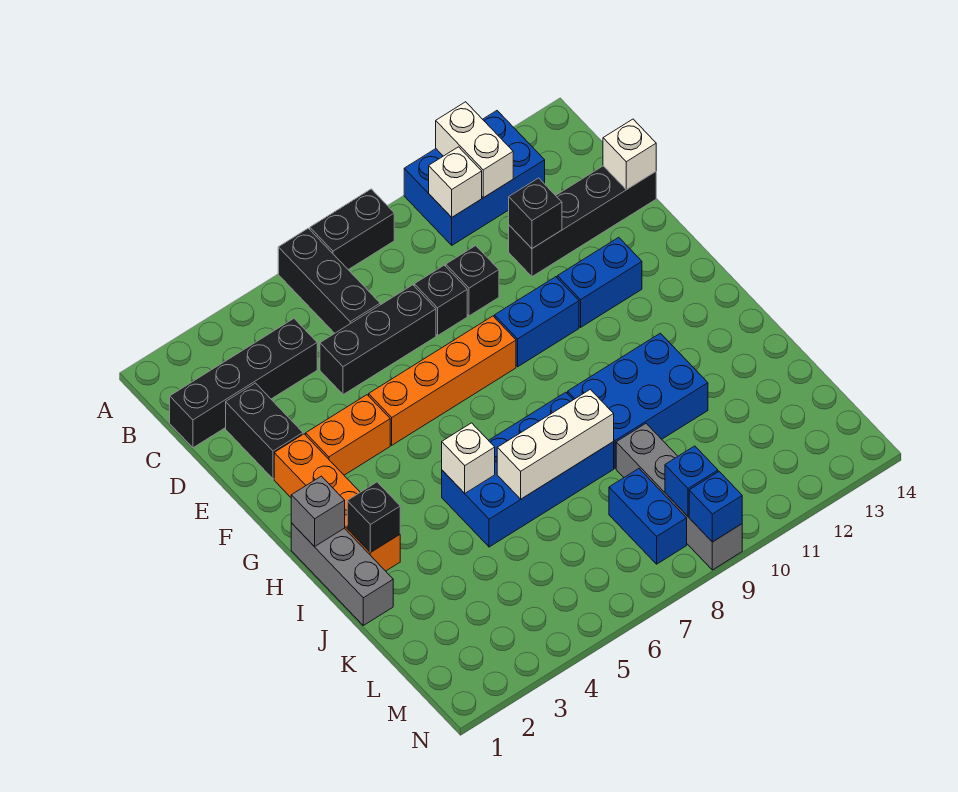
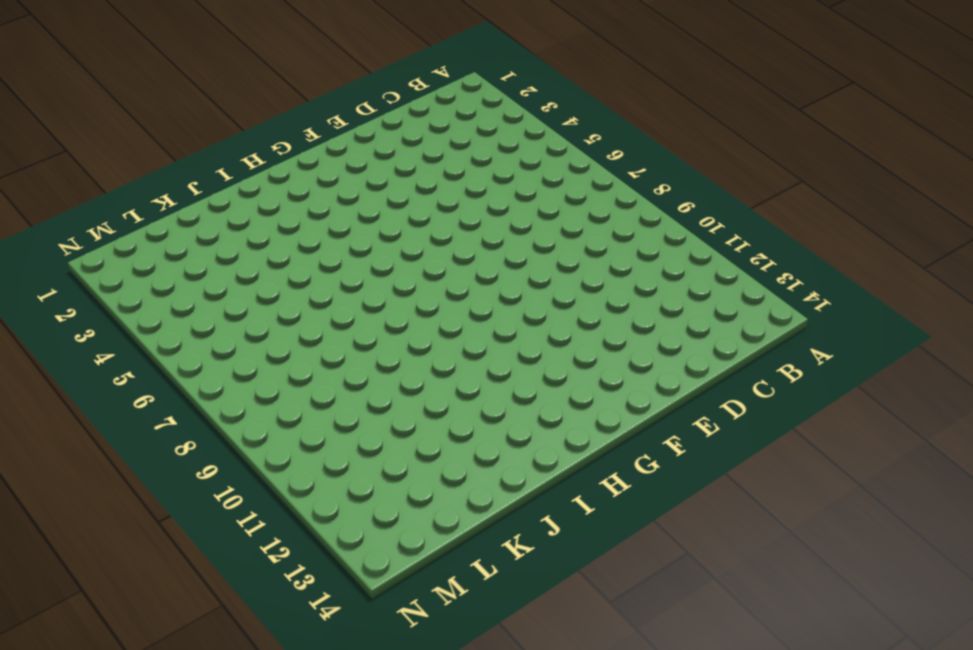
none -> black brick A6:C6 level 1
none -> black brick A7:A8 level 1
none -> blue brick A10:B12 level 1

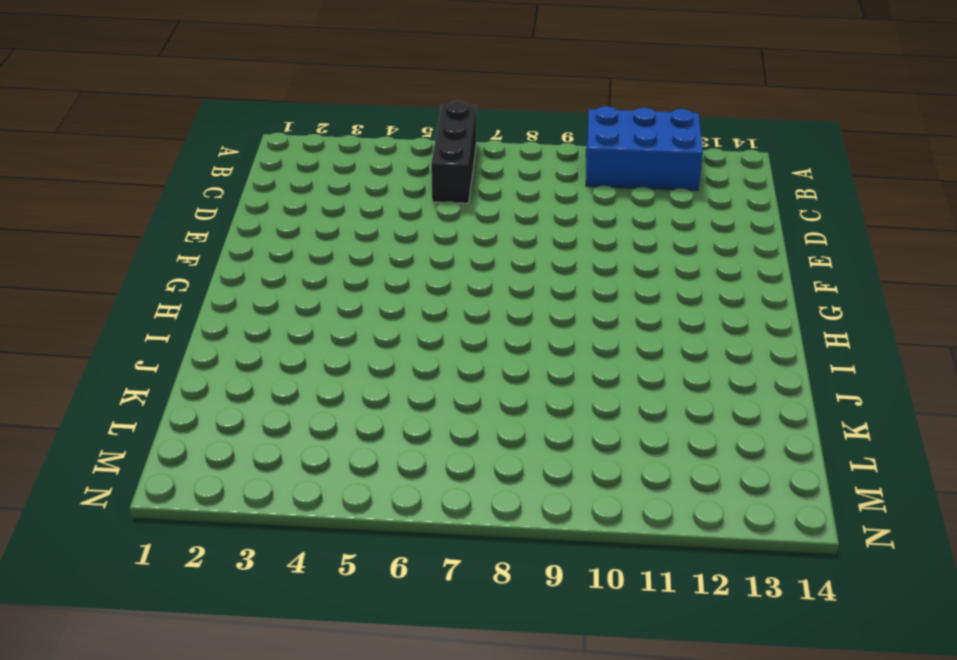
none -> black brick A7:A8 level 1
none -> black brick C1:C4 level 1
none -> black brick D2:E2 level 1

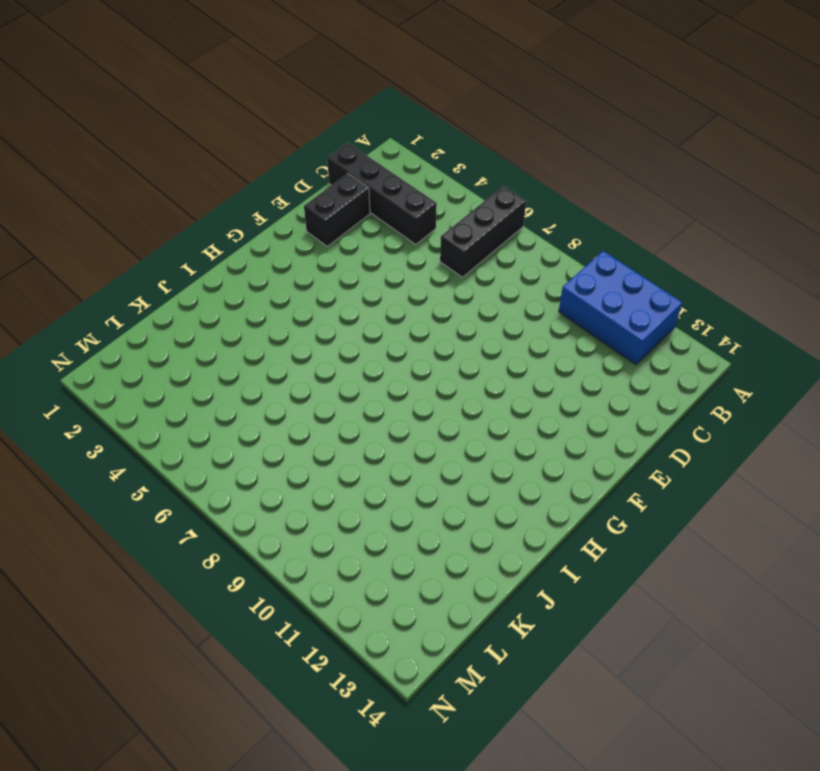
none -> black brick A7:A8 level 1
none -> black brick D5:D7 level 1
none -> black brick D8 level 1

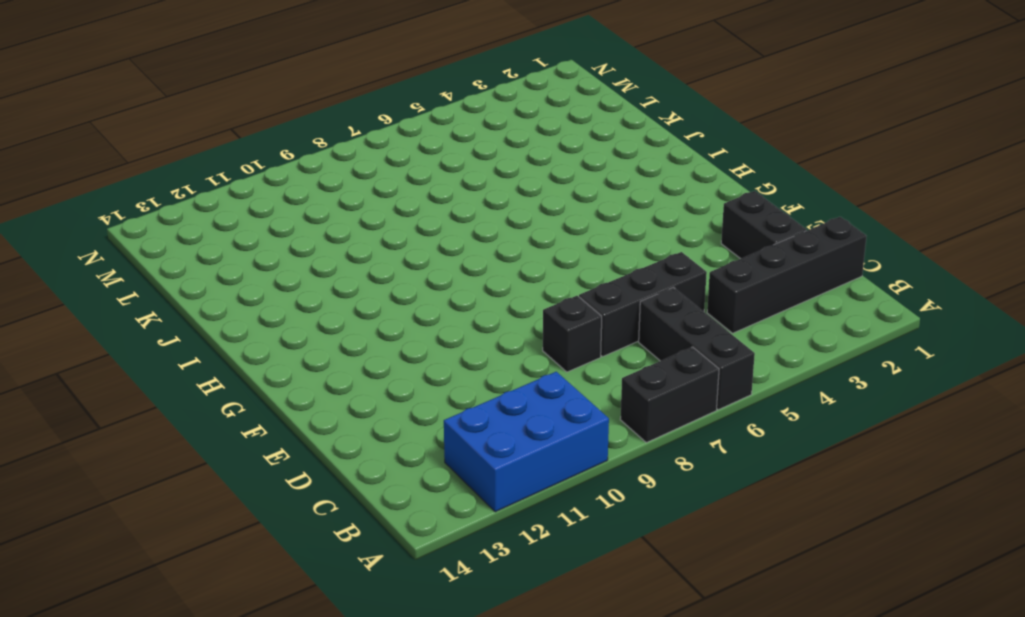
none -> black brick D9 level 1
none -> black brick D11:D14 level 1
none -> orange brick F2:I2 level 1

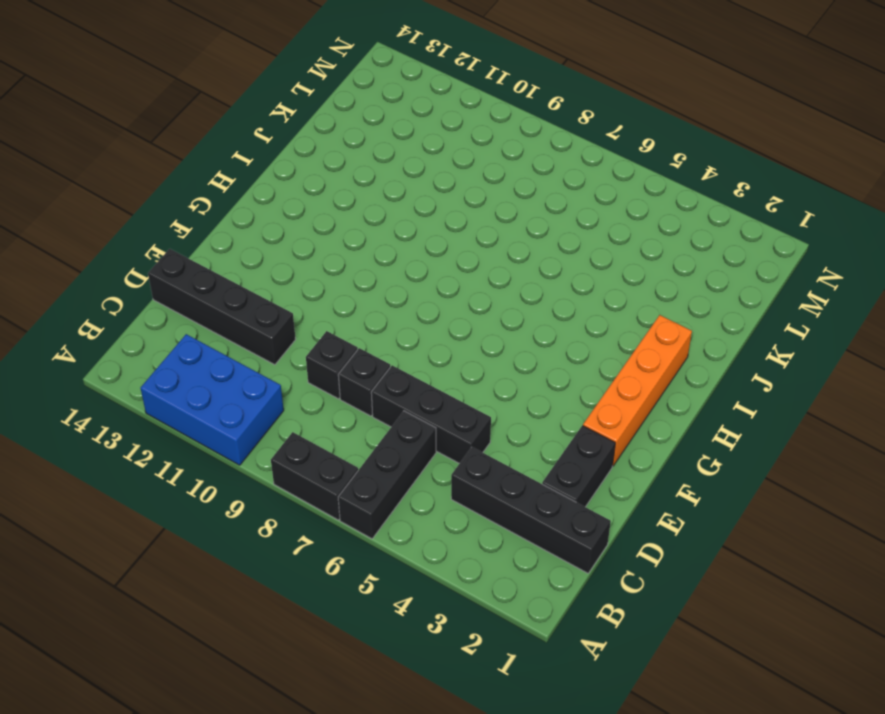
none -> orange brick F3:F4 level 1
none -> orange brick F5:F8 level 1
none -> blue brick F9:F10 level 1

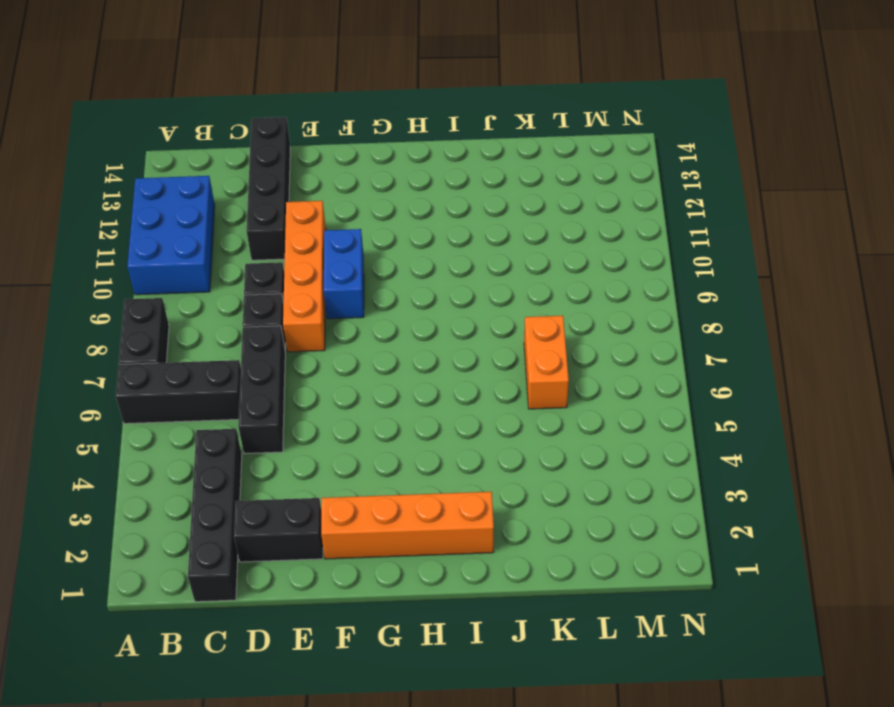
orange brick E8:E11 level 1 -> orange brick F5:F8 level 1
orange brick K6:K7 level 1 -> orange brick F3:F4 level 1
none -> blue brick F11:F12 level 1
none -> grey brick H1:J1 level 1
none -> blue brick I5:J8 level 1

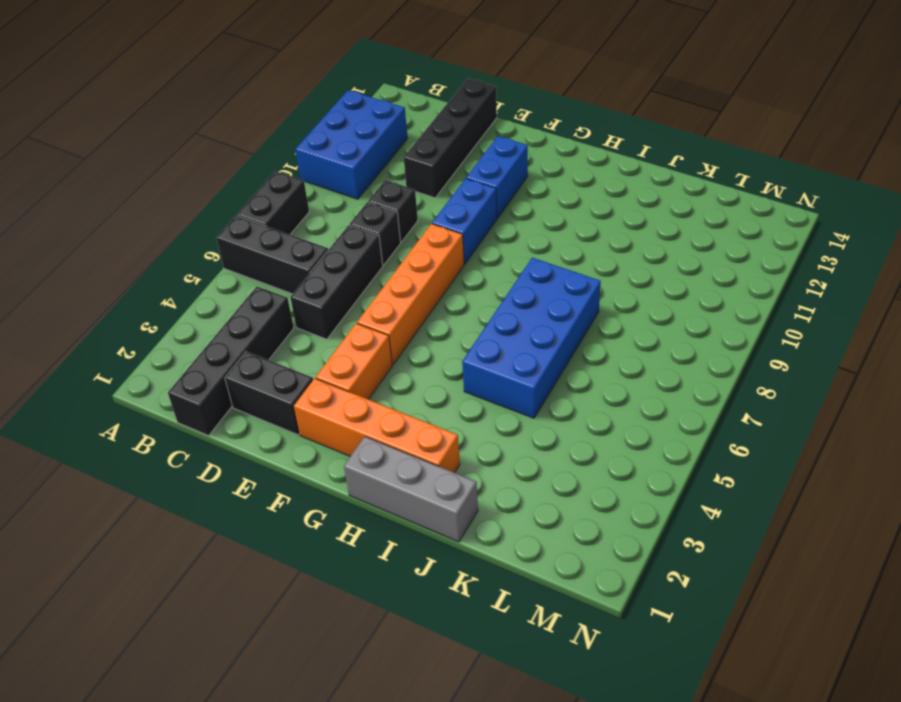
none -> blue brick I9:J11 level 1
none -> grey brick K9:N9 level 1
none -> blue brick L8:M8 level 1

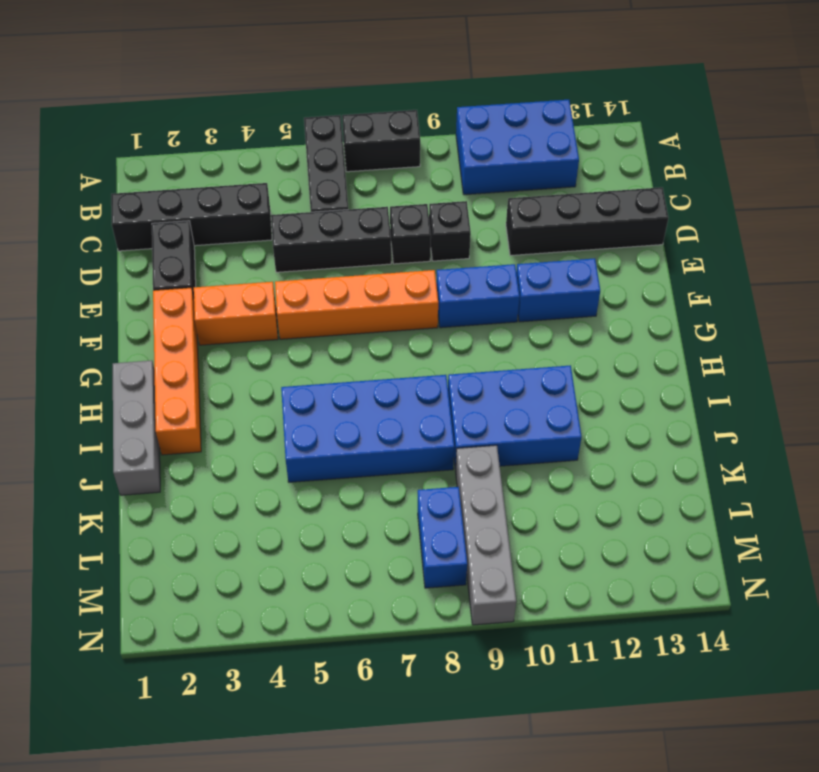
none -> white brick A11:B11 level 2
none -> white brick B10 level 2
none -> black brick D11 level 2

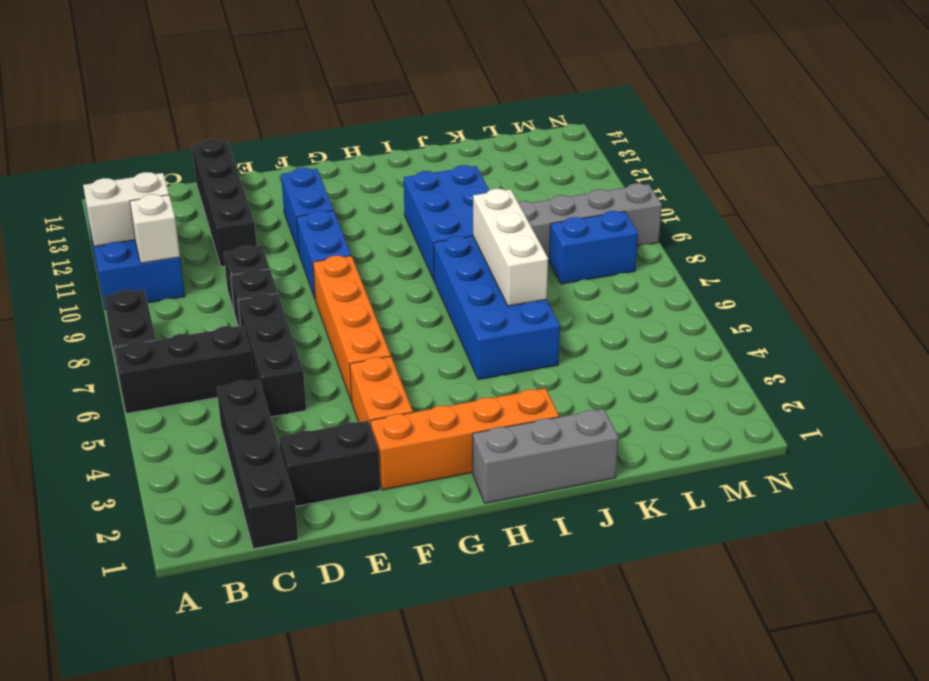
none -> black brick D11 level 2
none -> white brick D14 level 2
none -> grey brick H1 level 2

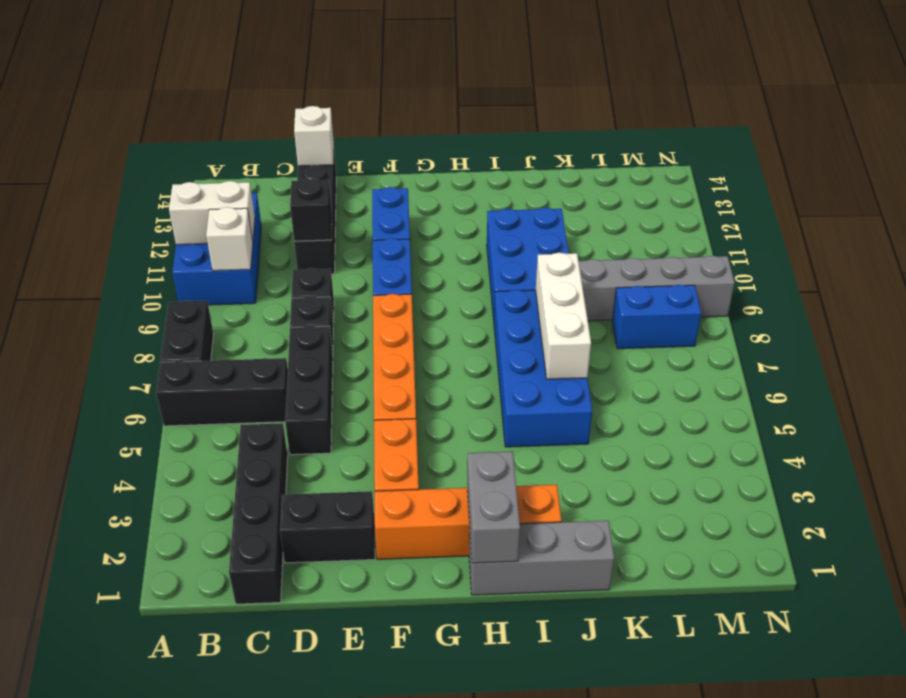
grey brick H1:H2 level 2 -> grey brick H1 level 2
none -> black brick I2 level 2
none -> white brick I5 level 2
none -> blue brick M9 level 2

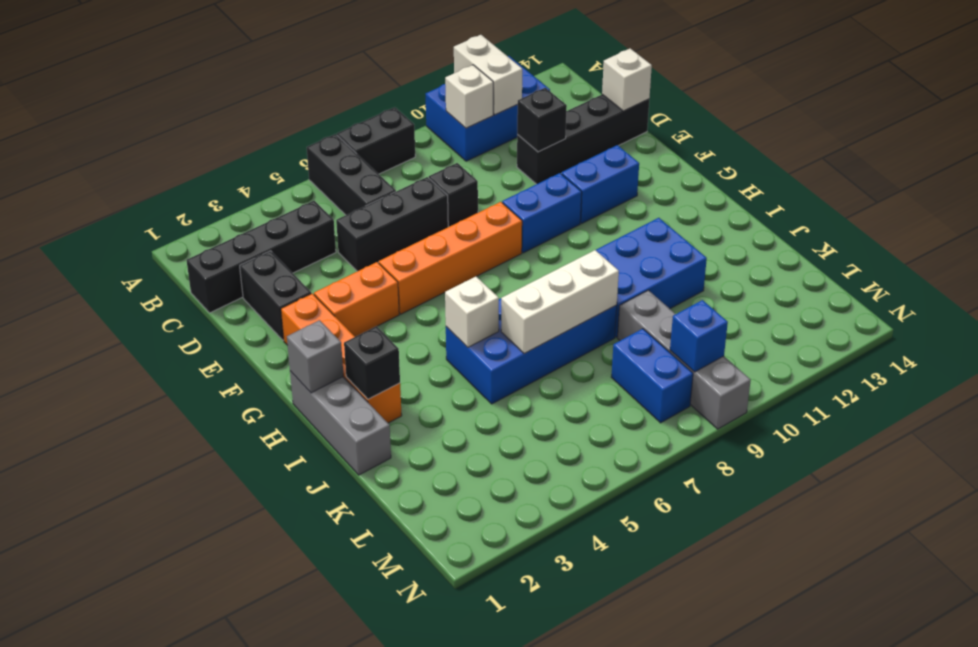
none -> black brick D9 level 1
none -> blue brick N9 level 2

